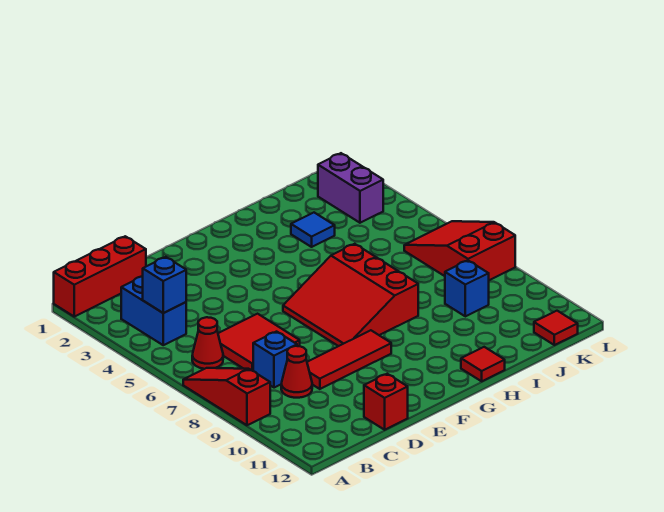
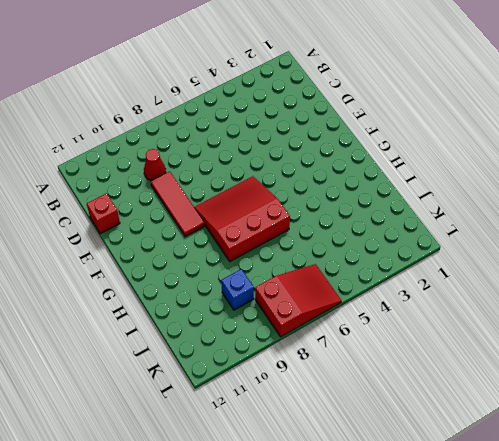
none -> red brick A1:C1 level 1
none -> red slope A7:A9 level 1 top 9
none -> blue brick B3:B4 level 1

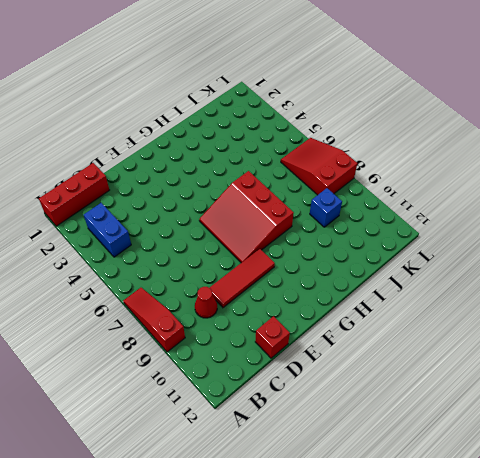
none -> red cone B6 level 1
none -> red tile C6:D7 level 1
none -> blue brick C8 level 1

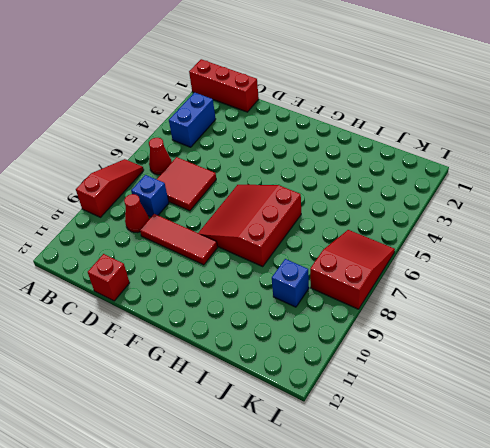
none -> red tile H12 level 1
none -> blue tile I3 level 1
none -> purple brick K2:K3 level 1

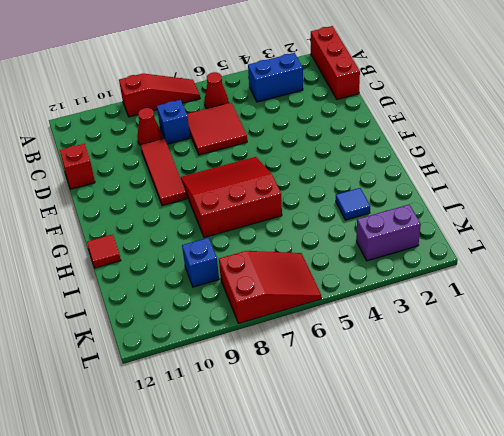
none -> red tile K12 level 1
none -> blue brick B4 level 2

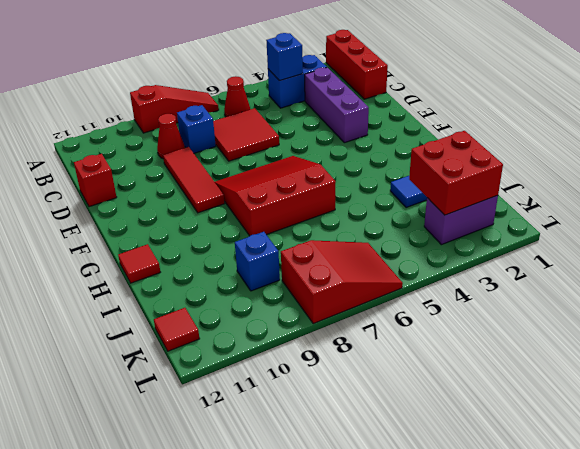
purple brick C3:E3 level 1 -> none
red brick J2:K3 level 2 -> none

